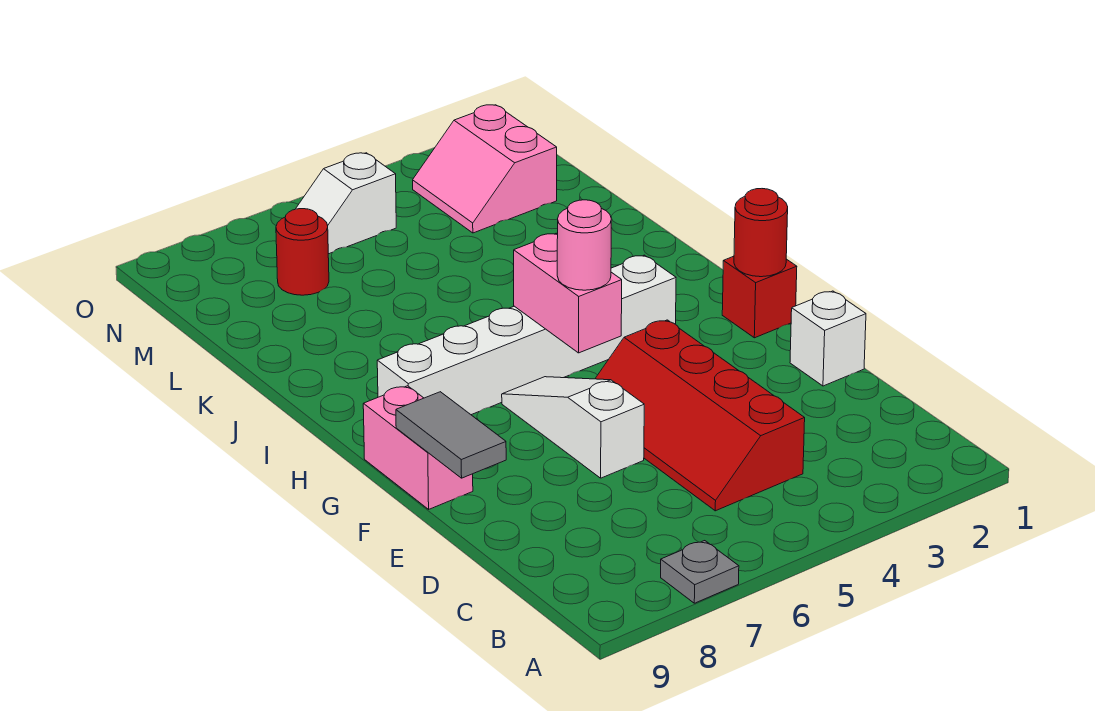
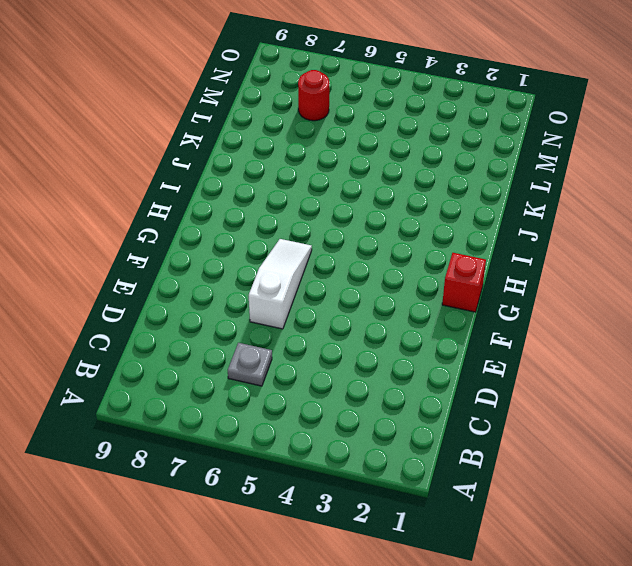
grey plate C6 level 1 -> grey plate A7 level 1
none -> red slope C4:F5 level 1 top 4
none -> white brick E1 level 1
none -> pink brick F9:G9 level 1

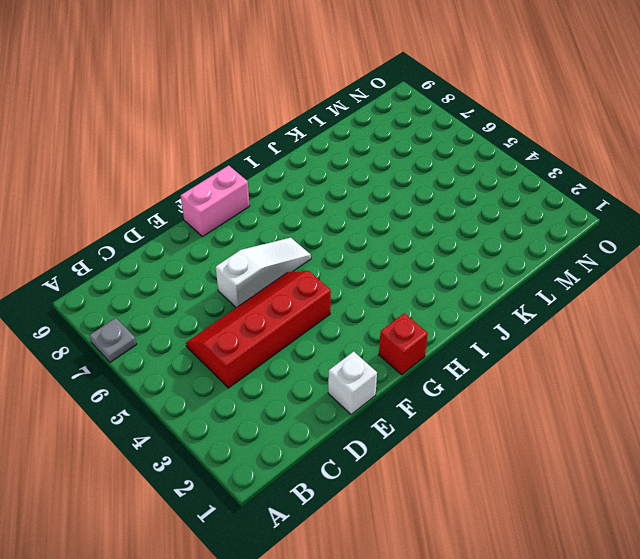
none -> white brick H3:H8 level 1
none -> pink slope M2:N3 level 1 top 2
none -> red round brick M7 level 1

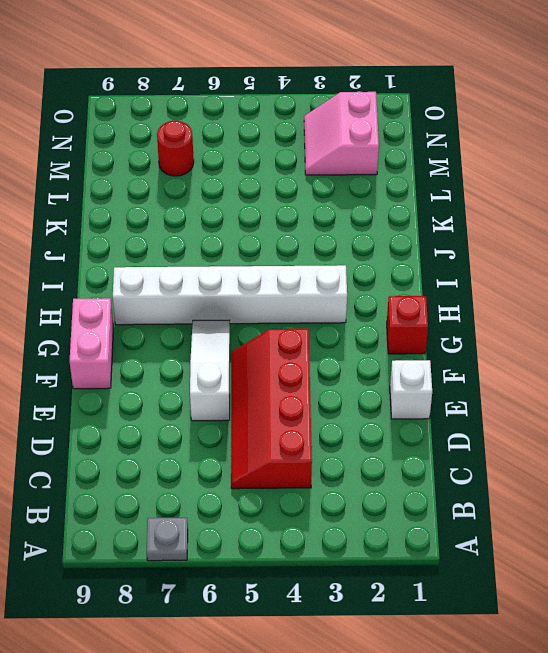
none -> white slope N5:N6 level 1 top 5
none -> grey tile E9:F9 level 2
none -> red round brick G1 level 2

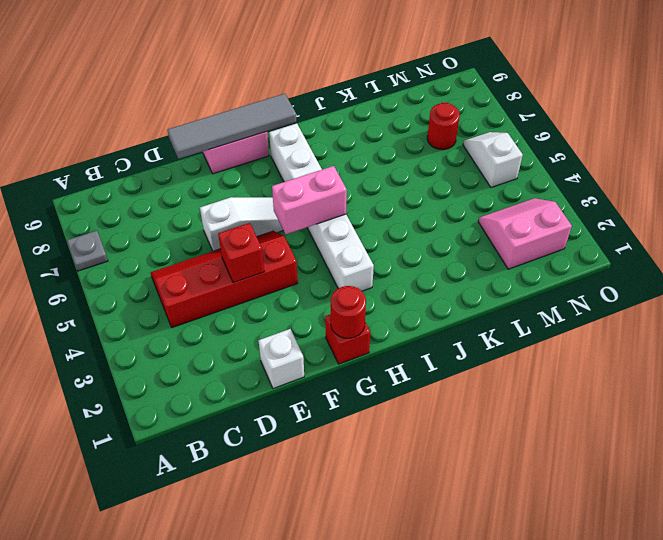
red brick E4 level 2 -> none
grey tile E9:H9 level 2 -> grey tile E9:F9 level 2
none -> pink round brick G5 level 3

